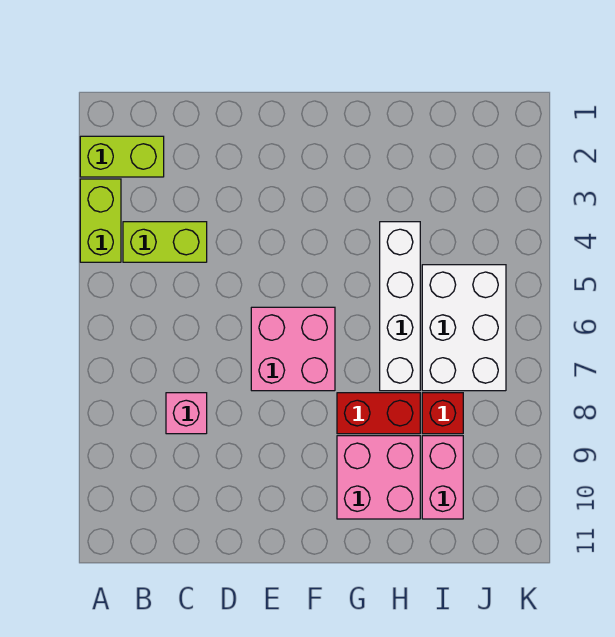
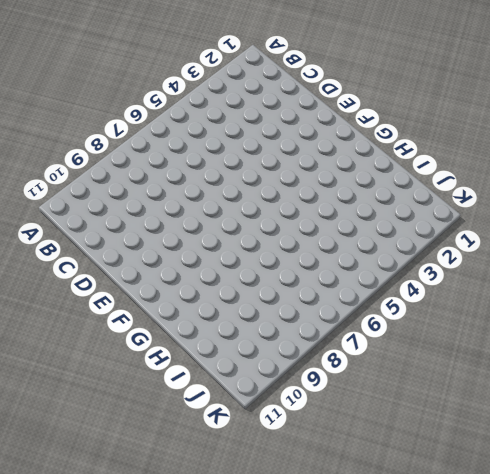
none -> lime brick A2:B2 level 1
none -> lime brick A3:A4 level 1

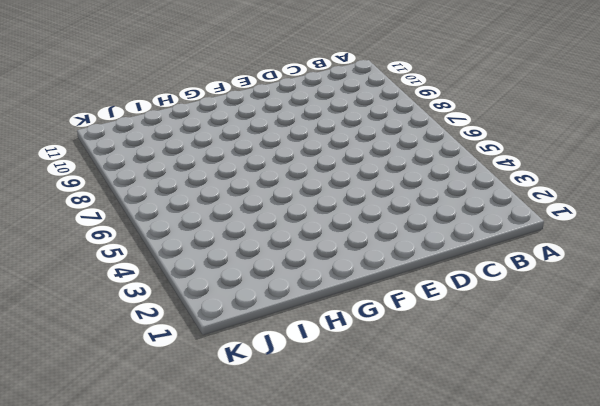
none -> lime brick A2:B2 level 1
none -> lime brick A3:A4 level 1

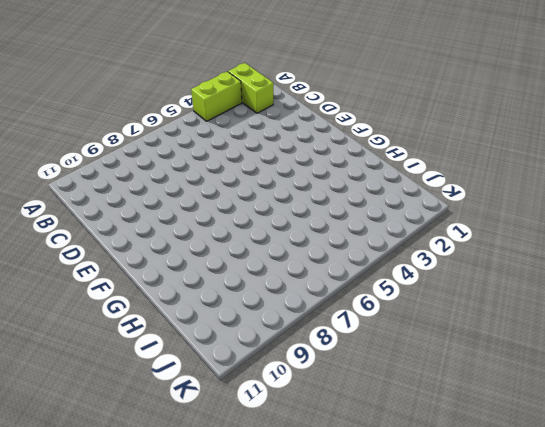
none -> lime brick B4:C4 level 1
none -> pink brick C8 level 1

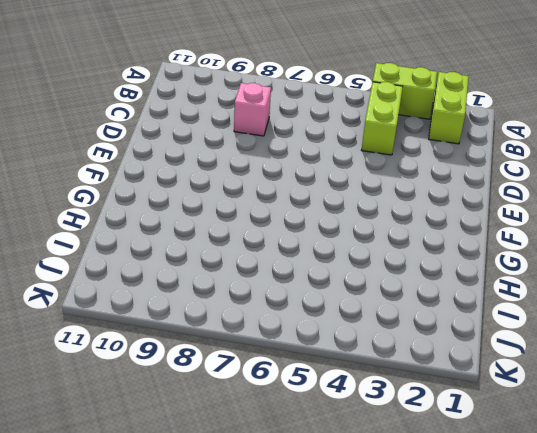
none -> pink brick E6:F7 level 1
none -> red brick G8:H8 level 1

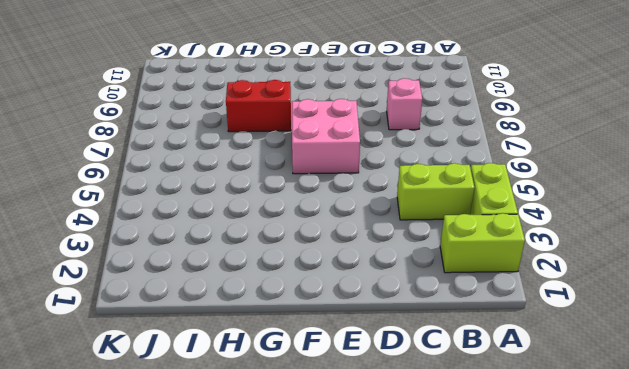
none -> pink brick G9:H10 level 1
none -> white brick H4:H7 level 1

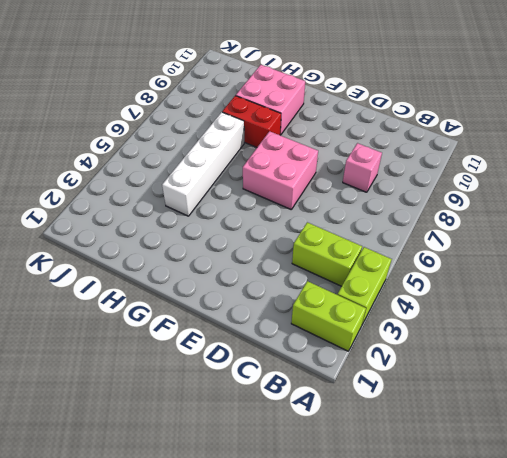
none -> white brick I5:J7 level 1
none -> red brick I8 level 1

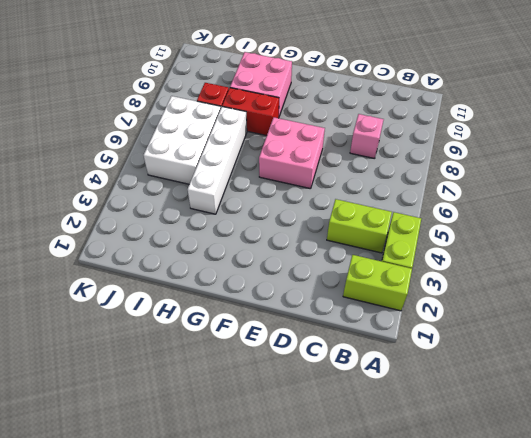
none -> pink brick I9:I10 level 1

